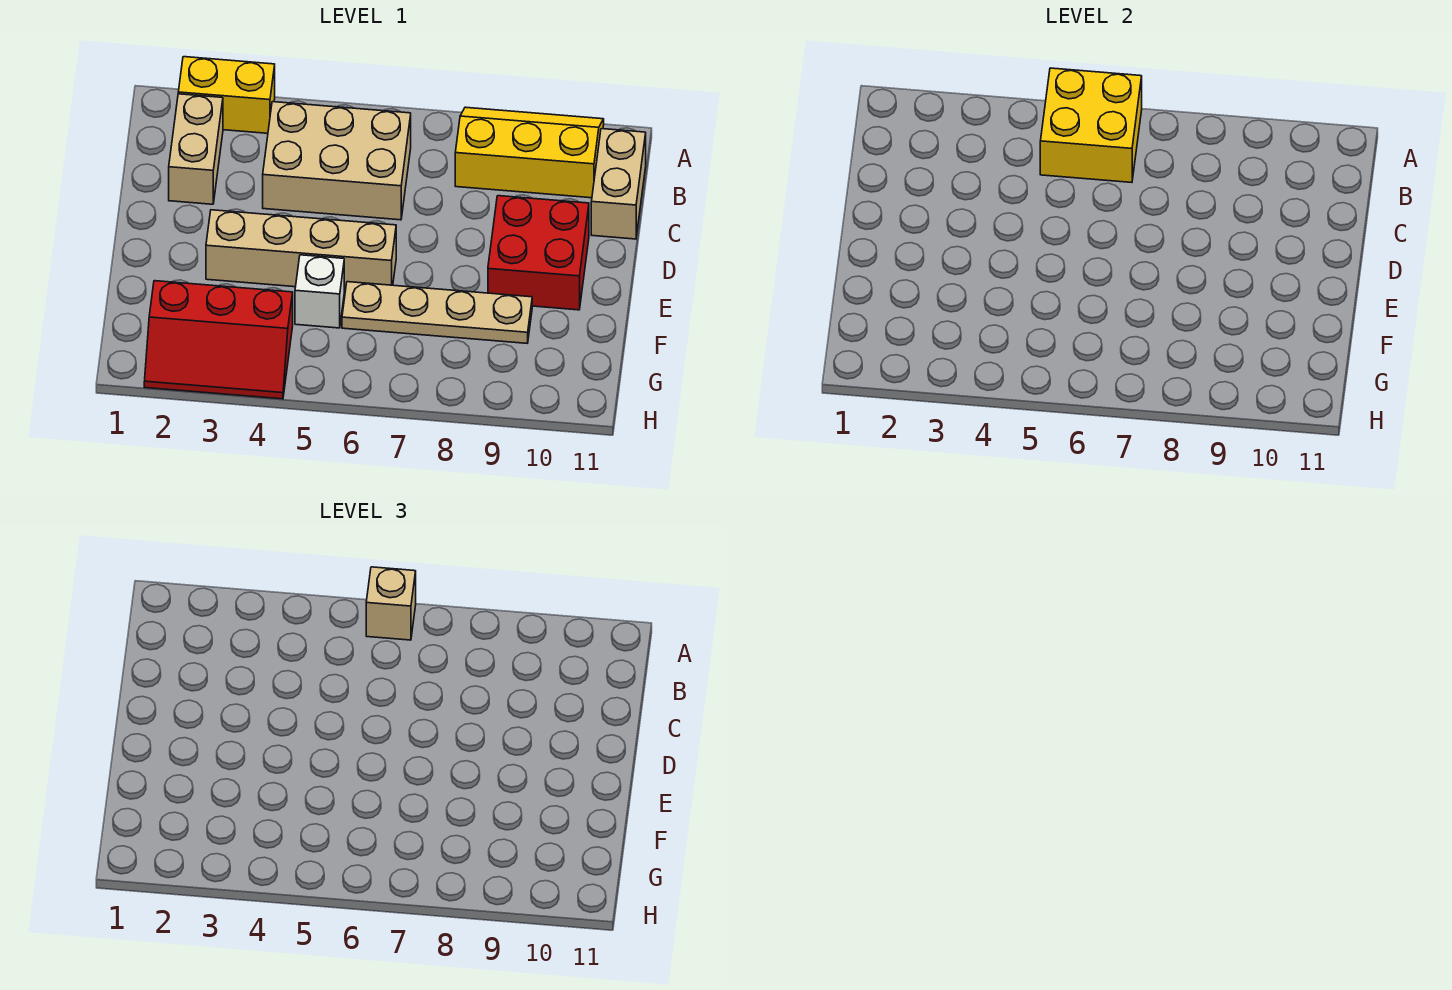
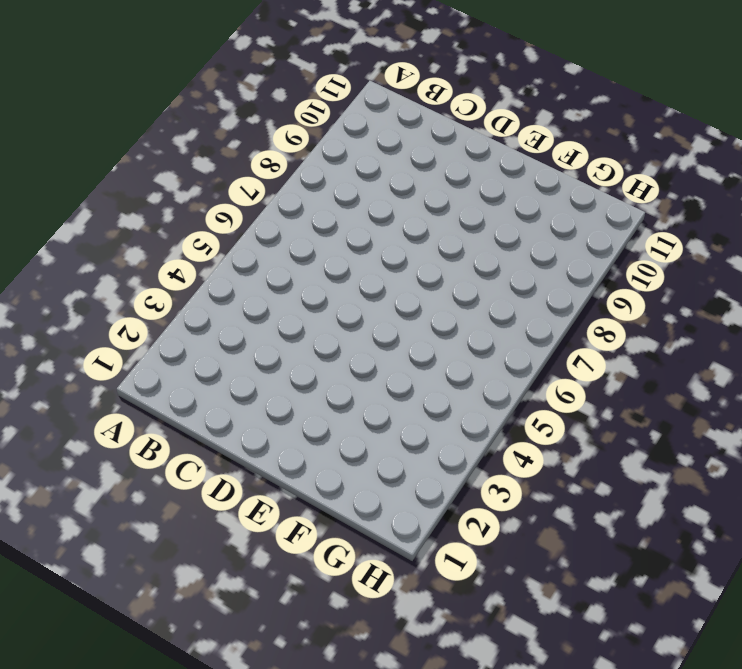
none -> yellow brick A2:A3 level 1
none -> yellow slope A8:B10 level 1 top B
none -> tan brick B2:C2 level 1

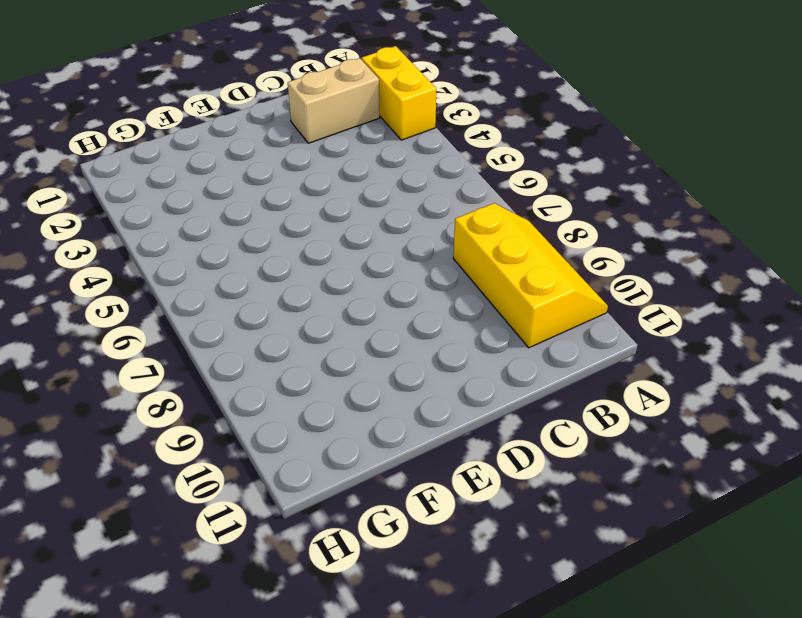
none -> tan brick B4:C6 level 1
none -> tan brick B11:C11 level 1
none -> red brick D9:E10 level 1

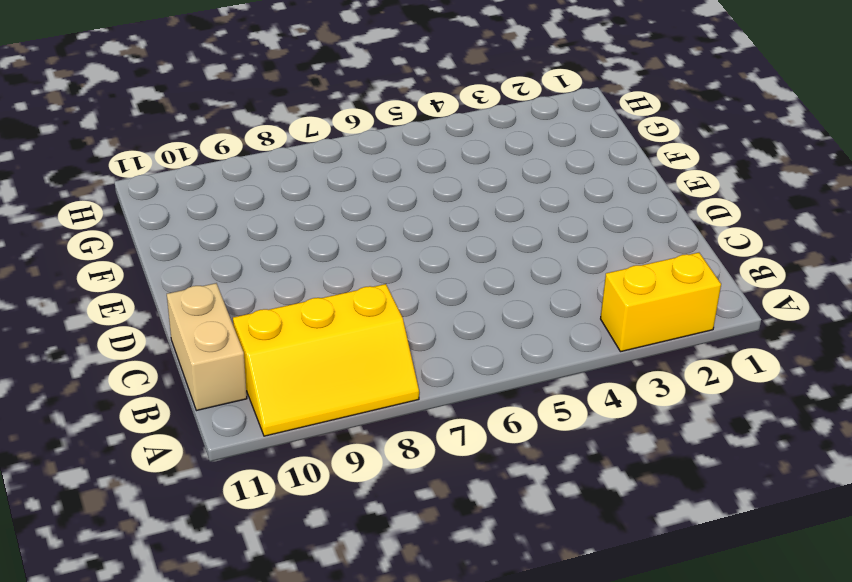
none -> tan brick B2:C2 level 1
none -> tan brick B4:C6 level 1
none -> red brick D9:E10 level 1

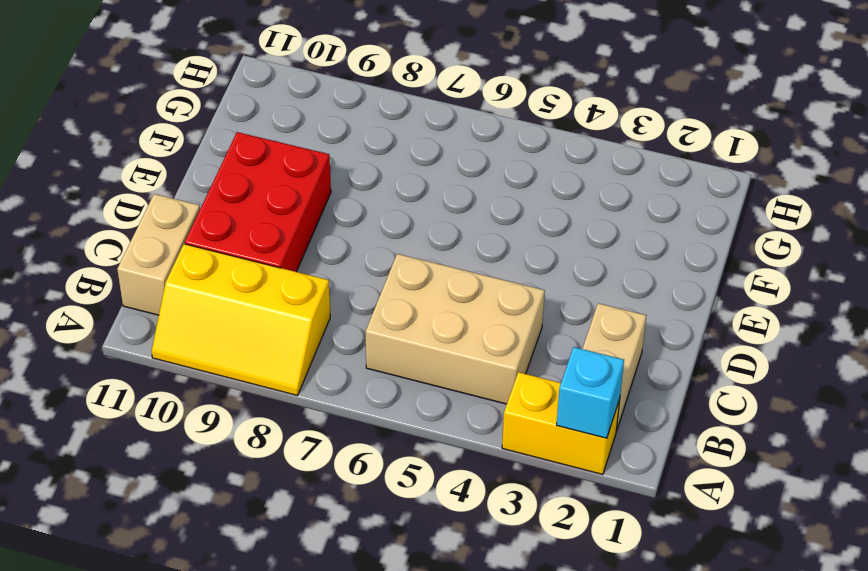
cyan brick A2 level 2 -> none
red brick C9:E10 level 1 -> red brick D9:E10 level 1
none -> tan brick E3:E6 level 1
none -> white brick F5 level 1
none -> tan plate F6:F9 level 1

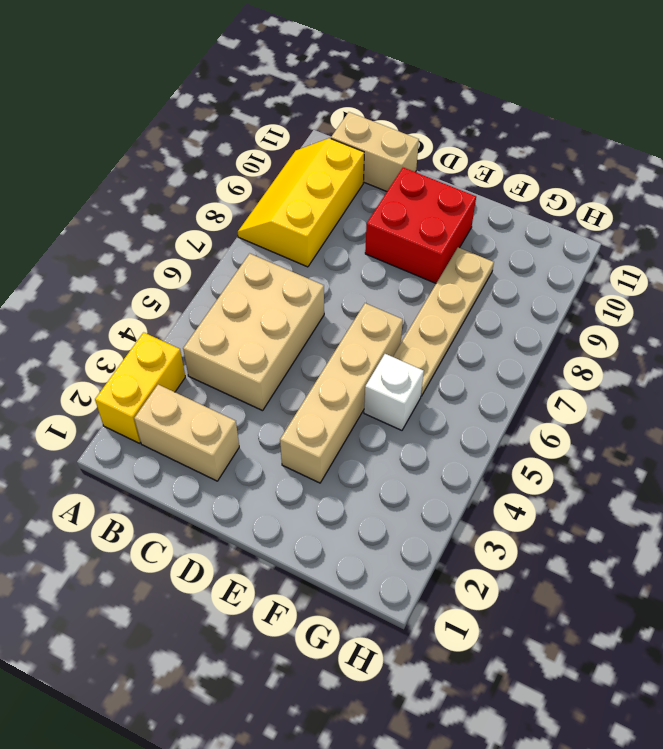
none -> red slope G2:H4 level 1 top G
none -> yellow brick A5:B6 level 2
none -> tan brick A6 level 3

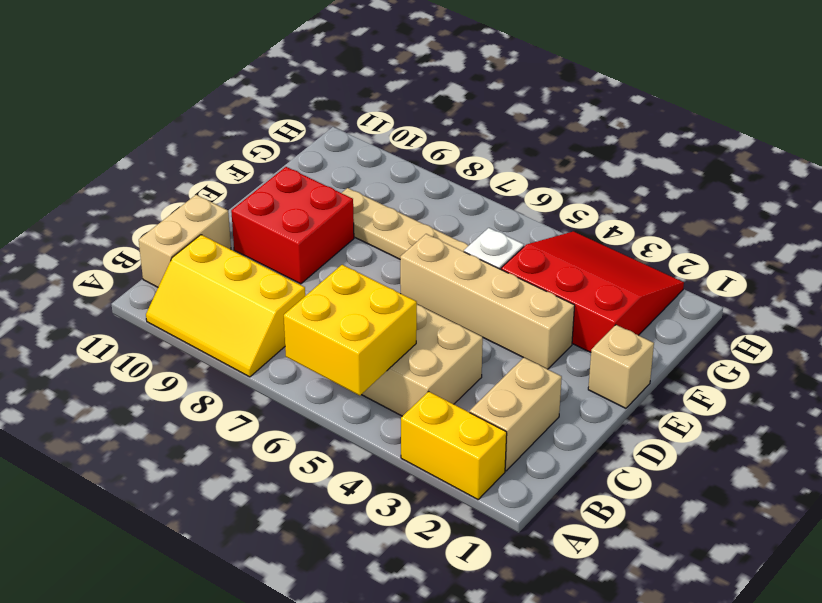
tan brick E1 level 1 -> tan brick A6 level 3
red slope F2:H4 level 1 top F -> red slope G2:H4 level 1 top G

